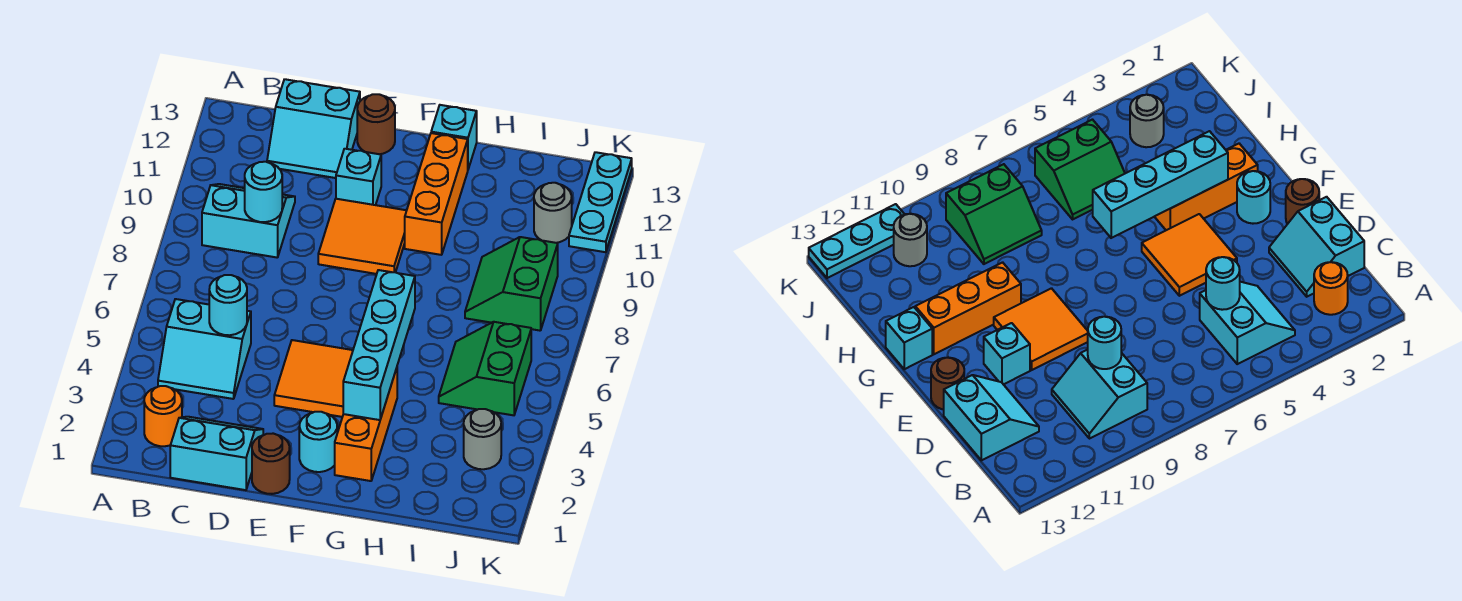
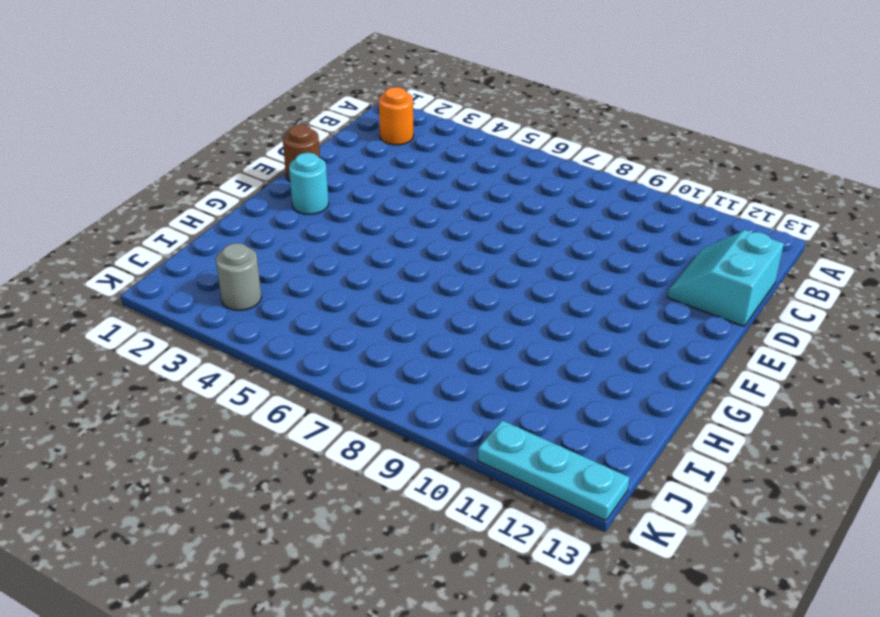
none -> cyan slope B4:C5 level 1 top 5
none -> cyan slope B9:C10 level 1 top 9
none -> cyan slope C1:D2 level 1 top 1

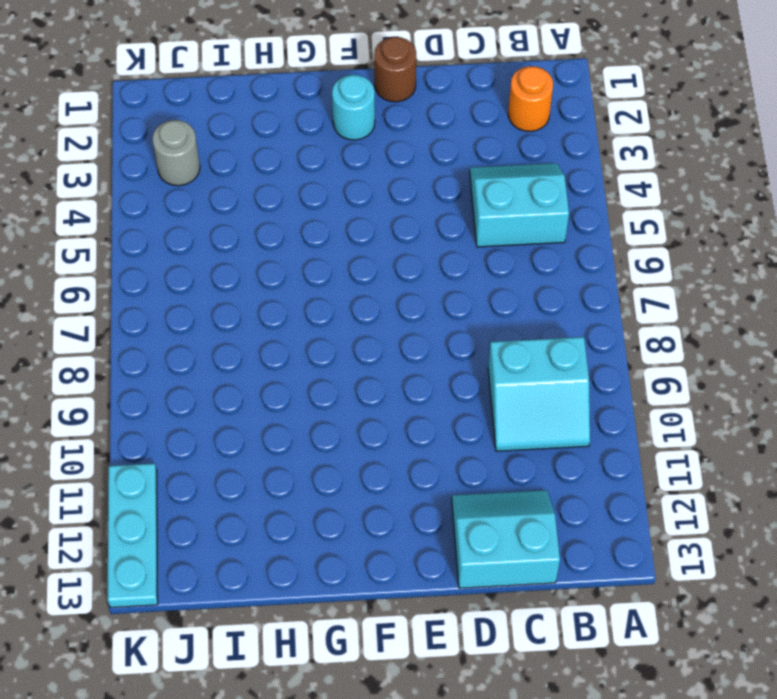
none -> cyan slope C1:D2 level 1 top 1
none -> orange tile E4:F5 level 1
none -> orange tile E9:F10 level 1

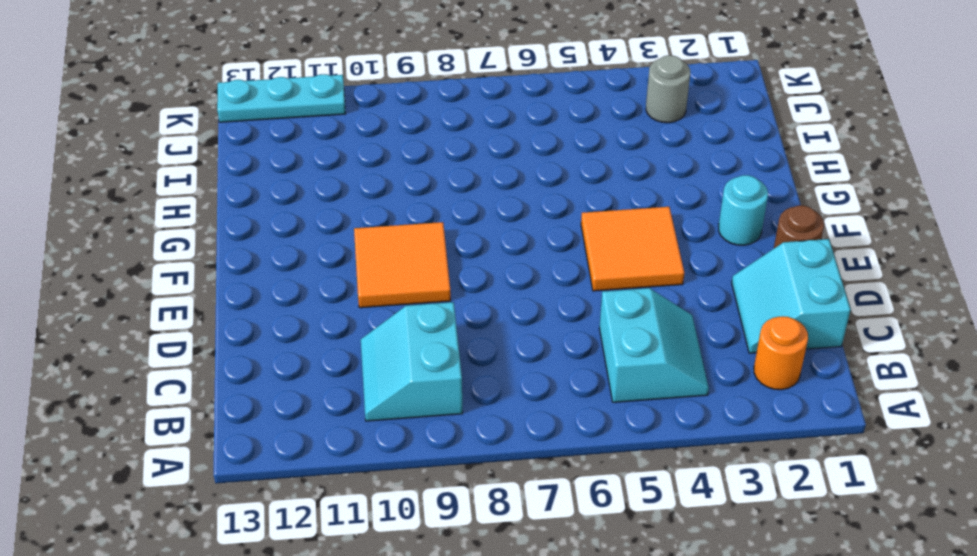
none -> cyan slope C12:D13 level 1 top 13
none -> cyan brick E11 level 1
none -> brown round brick E13 level 1

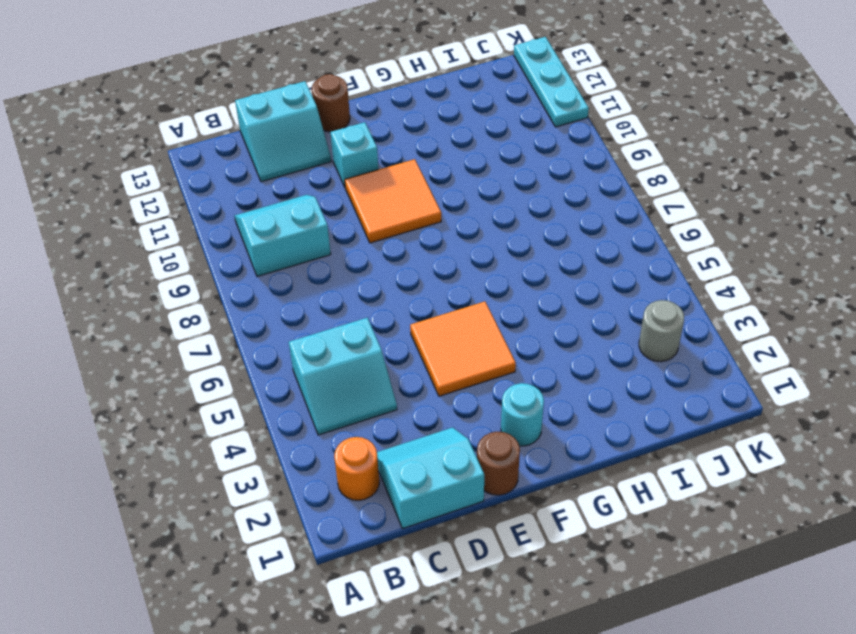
none -> orange brick G2:G4 level 1
none -> orange brick G10:G12 level 1
none -> cyan brick G13 level 1

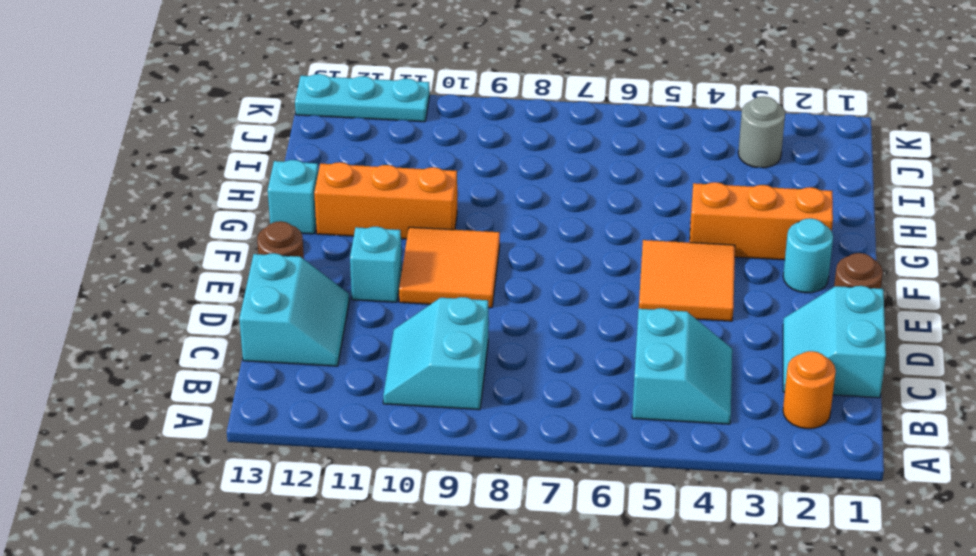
none -> green slope I5:J6 level 1 top J
none -> green slope I8:J9 level 1 top J
none -> grey round brick J11 level 1

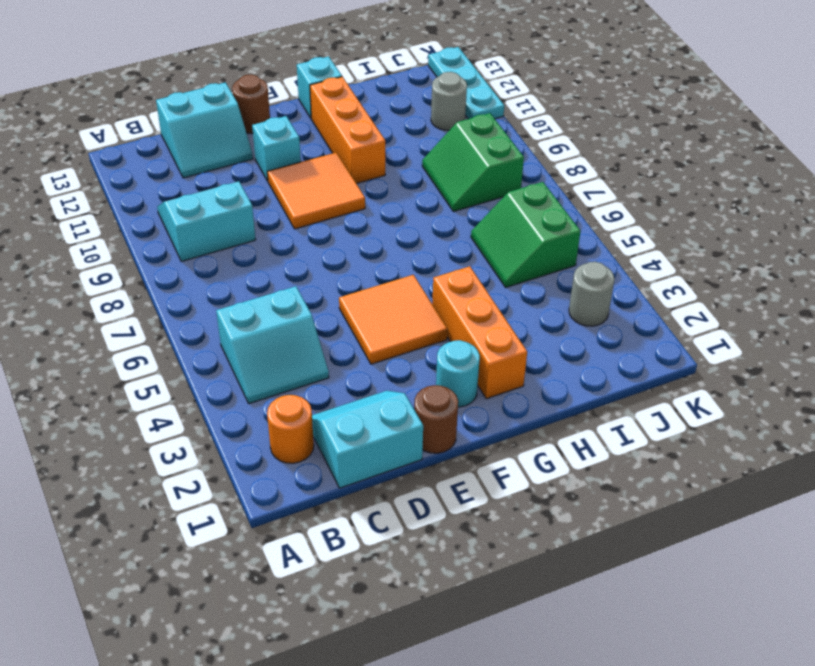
none -> cyan round brick C5 level 2
none -> cyan round brick C9 level 2
none -> cyan brick G3:G6 level 2

